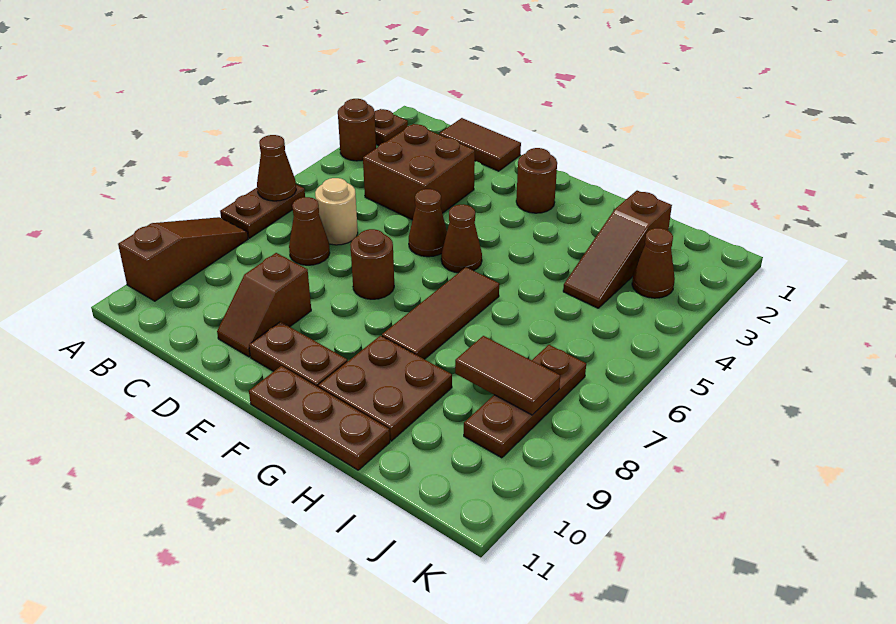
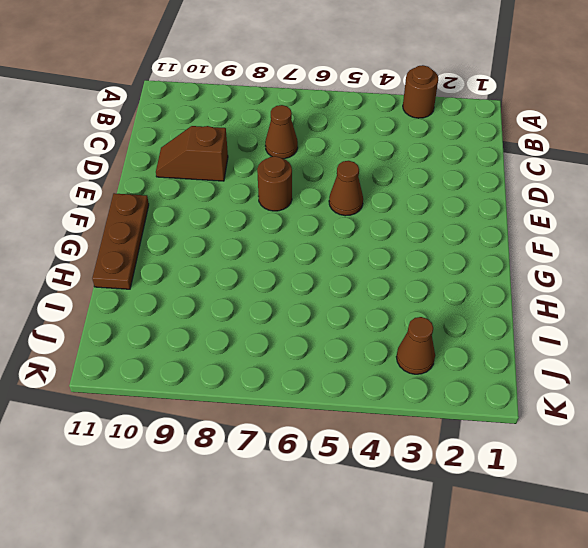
none -> brown plate A2 level 1
none -> brown plate A6:A7 level 1
none -> brown slope A8:A10 level 1 top 10

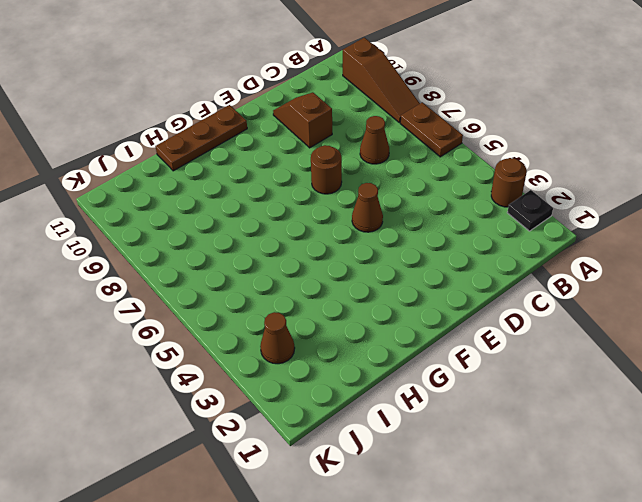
black plate A2 level 1 -> brown plate A2 level 1
none -> brown tile C1:D1 level 1
none -> brown brick C3:D4 level 1
none -> tan round brick C6 level 1

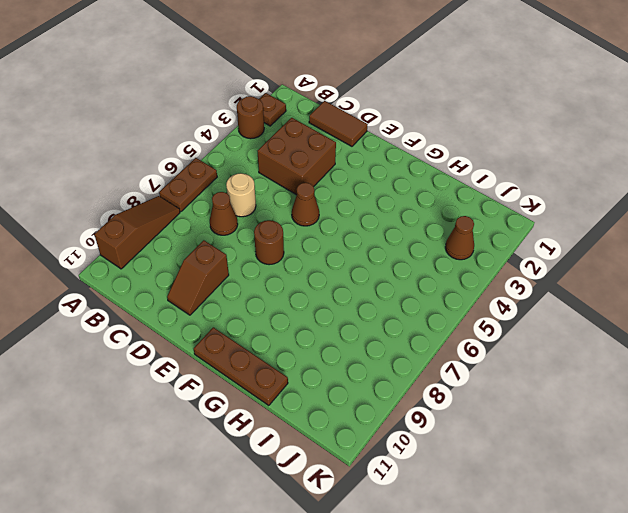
none -> brown plate E10:F10 level 1
none -> brown round brick F2 level 1
none -> brown cone F5 level 1

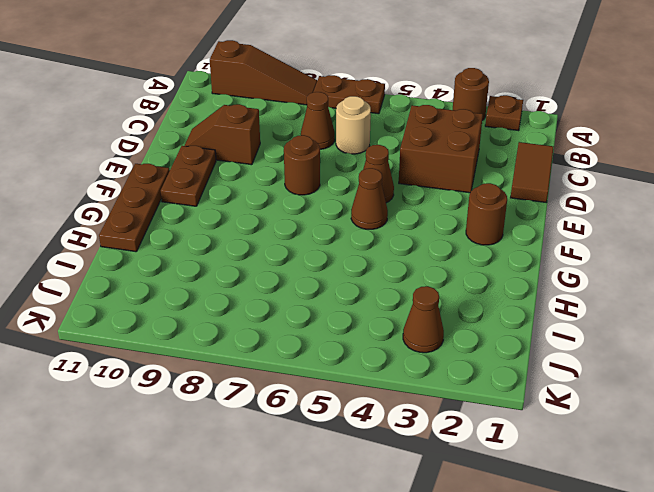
none -> brown tile G6:G8 level 1
none -> brown plate G9:H10 level 1
none -> brown slope I2:I4 level 1 top 2

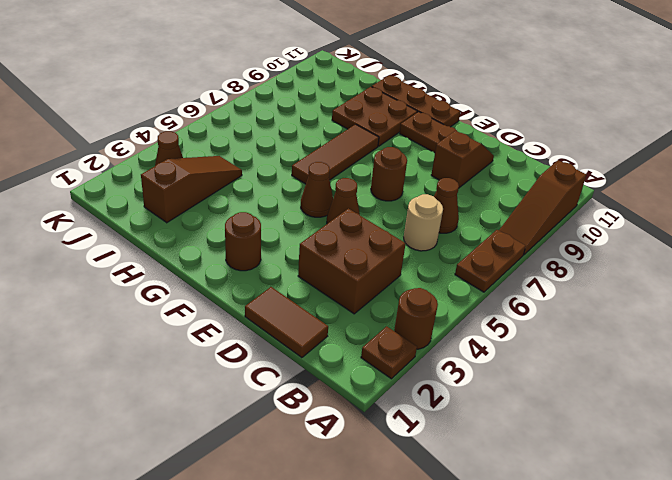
none -> brown plate J7:J9 level 1
none -> brown cone A6 level 2
none -> brown tile I8:J8 level 2

